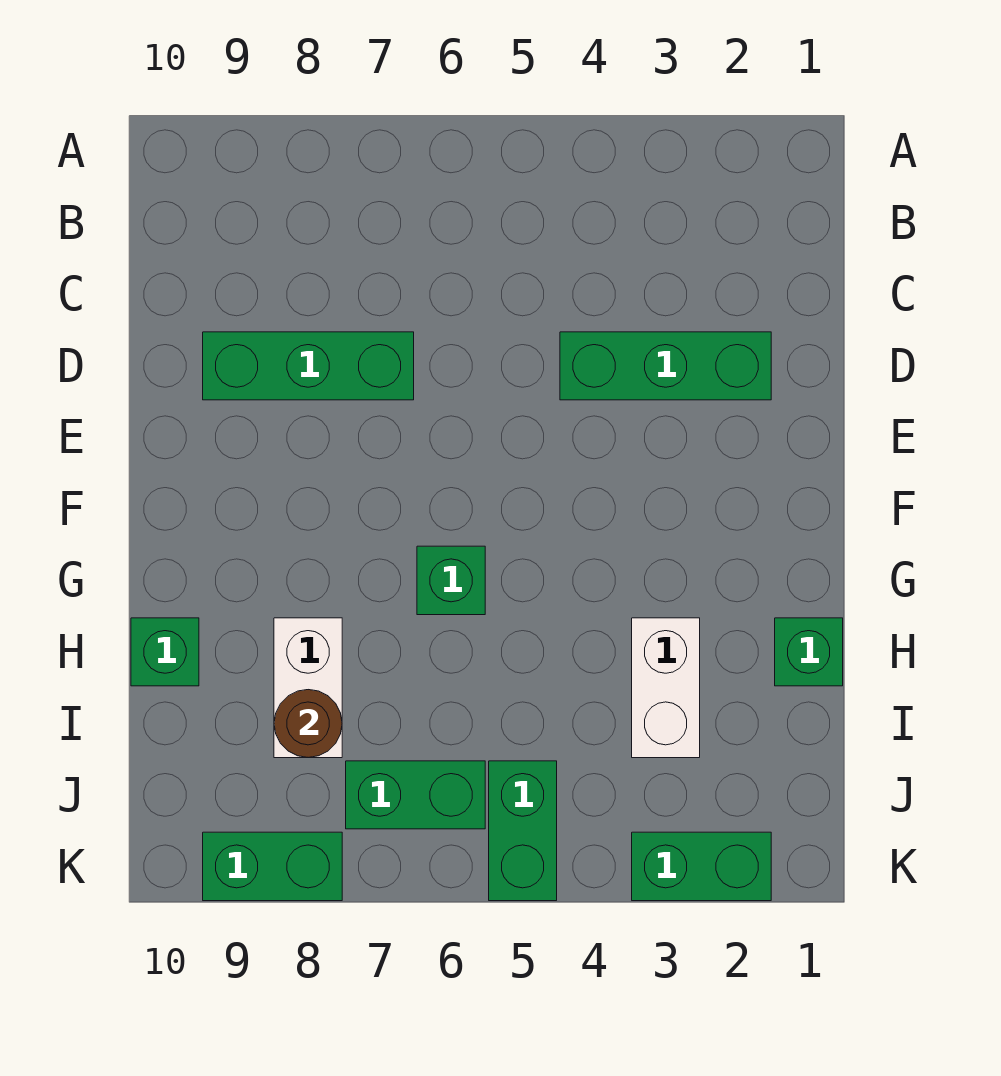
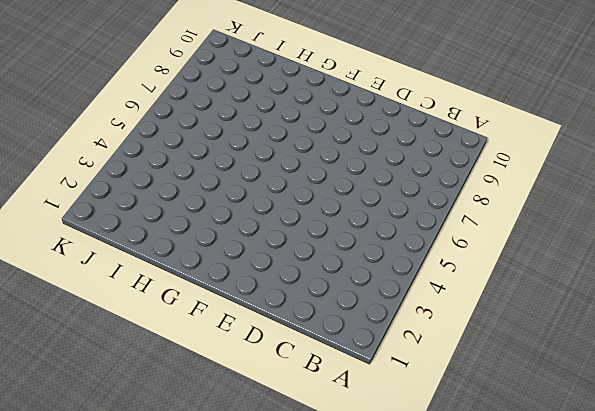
none -> green brick D2:D4 level 1
none -> green brick D7:D9 level 1
none -> green brick G6 level 1

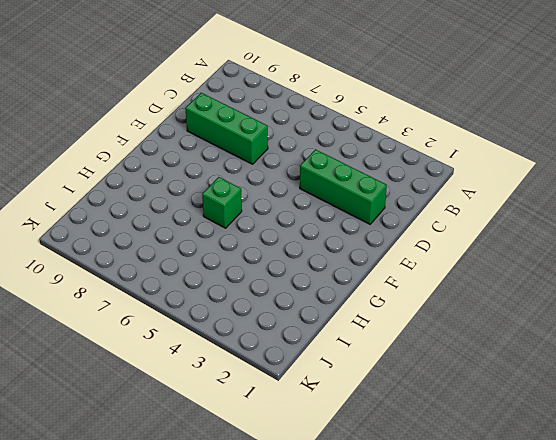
none -> green brick H1 level 1
none -> white brick H3:I3 level 1
none -> white brick H8:I8 level 1

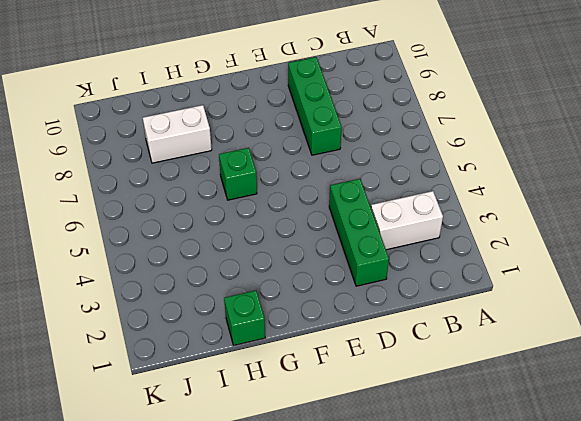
white brick B3:C3 level 1 -> white brick H3:I3 level 1
none -> green brick H10 level 1
none -> green brick J5:K5 level 1
none -> green brick J6:J7 level 1

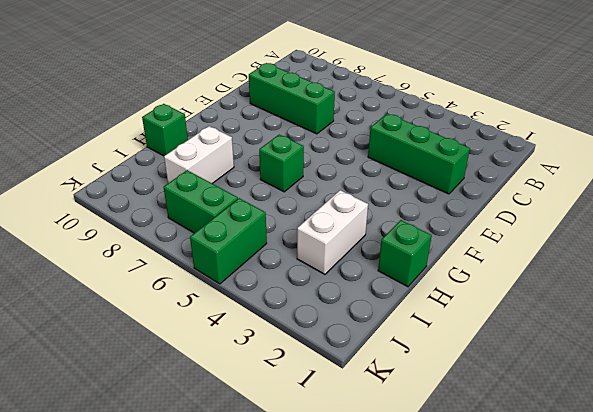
none -> green brick K2:K3 level 1
none -> green brick K8:K9 level 1
none -> brown round brick I8 level 2

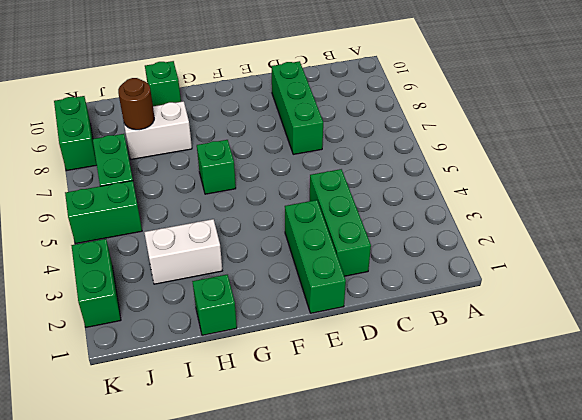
green brick E1:E3 level 1 -> none

